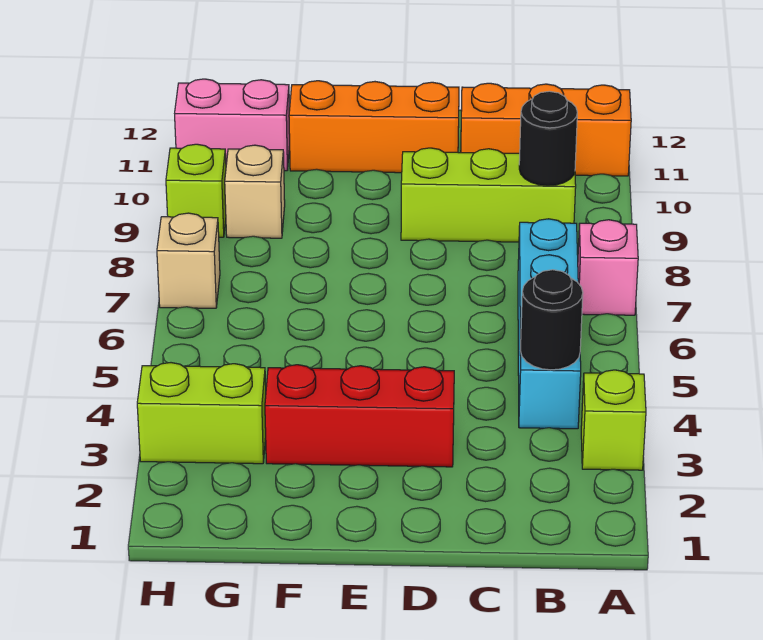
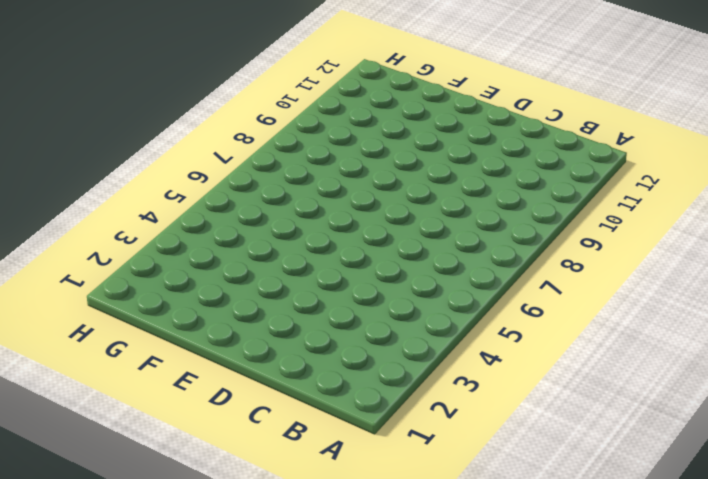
none -> lime brick A3 level 1
none -> pink brick A7 level 1
none -> orange brick A11:C11 level 1

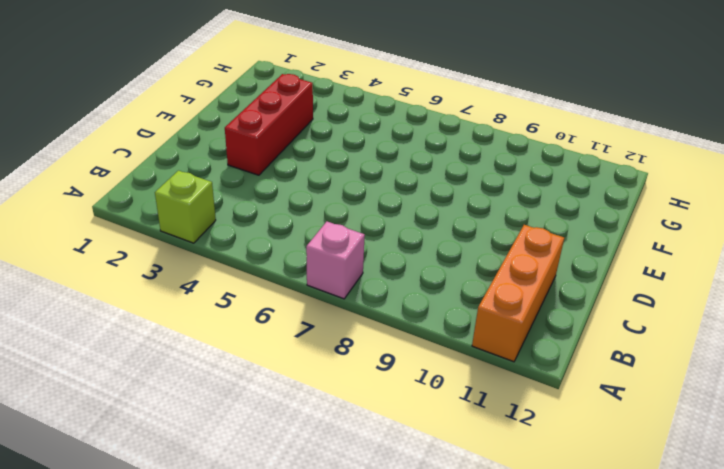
none -> cyan brick B4:B7 level 1
none -> lime brick B9:D9 level 1
none -> orange brick D11:F11 level 1

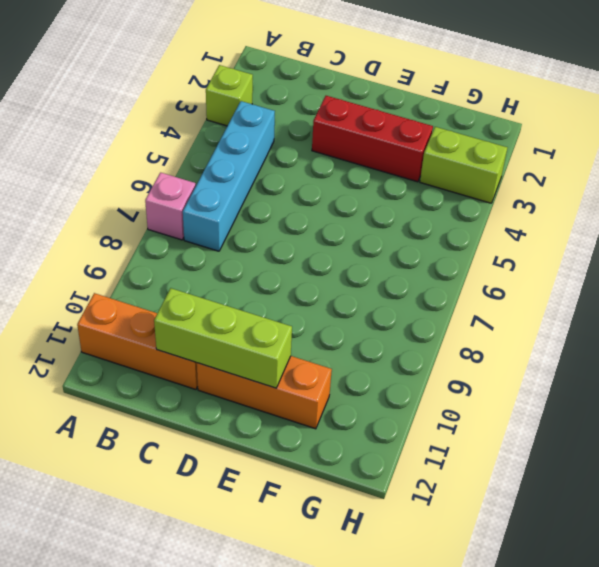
lime brick C11:E11 level 2 -> lime brick B9:D9 level 1
none -> tan brick G9 level 1
none -> pink brick G11:H11 level 1
none -> tan brick H7 level 1

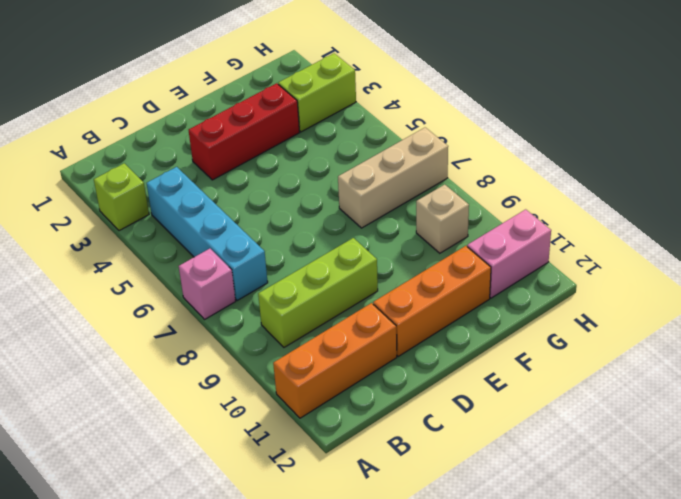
tan brick F7:H7 level 1 -> tan brick H7 level 1
none -> lime brick H9 level 1
none -> black round brick B4 level 2
none -> black round brick B9 level 2

